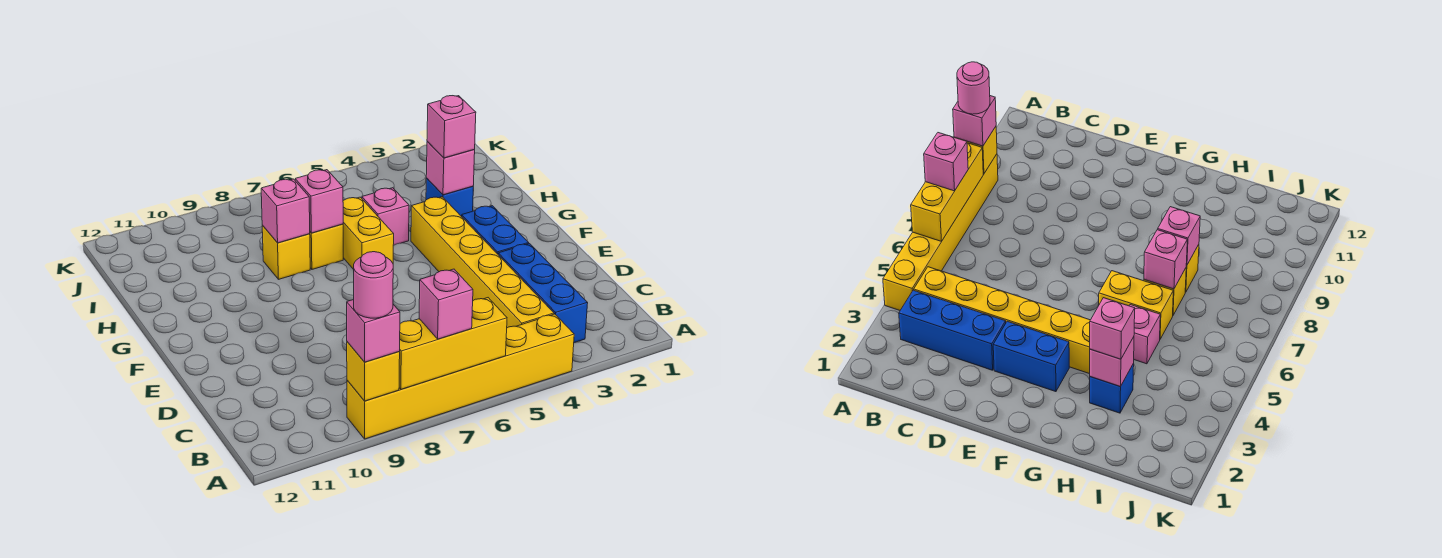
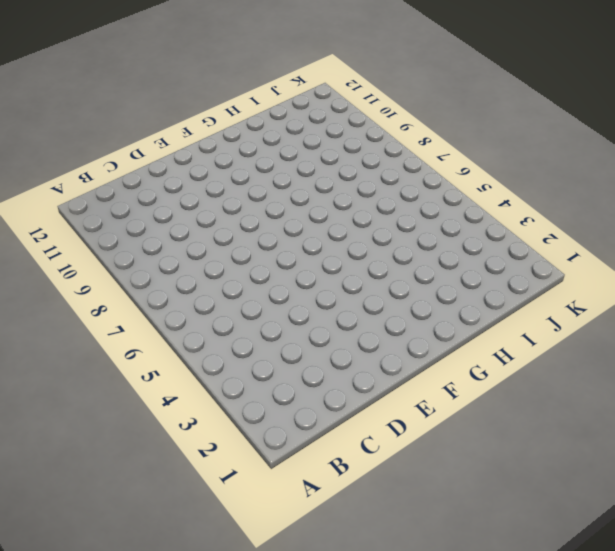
none -> yellow brick A4:A9 level 1
none -> blue brick B3:D3 level 1
none -> yellow brick B4:G4 level 1

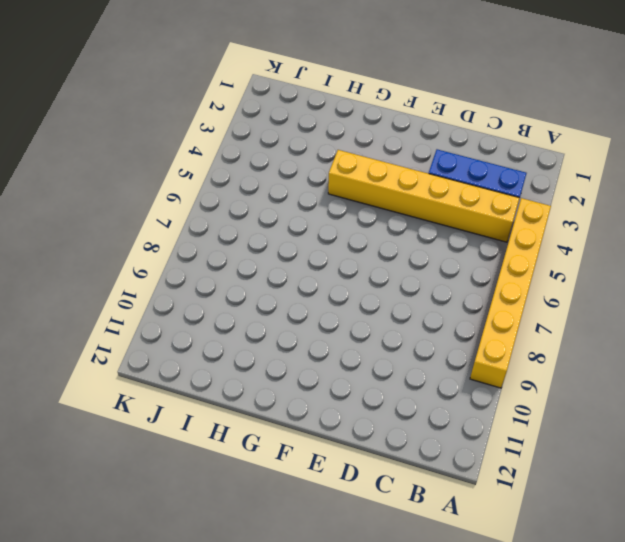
none -> blue brick E3:F3 level 1
none -> yellow brick G6:H6 level 1
none -> blue brick H3 level 1

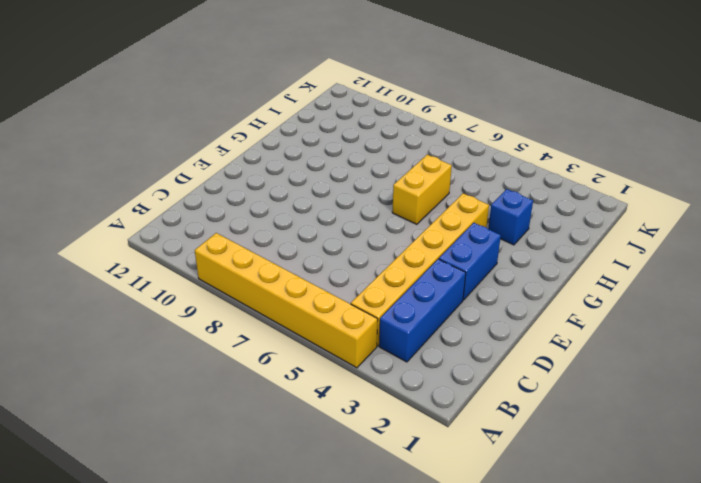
none -> pink brick H5 level 1
none -> yellow brick H7 level 1
none -> yellow brick H8 level 1

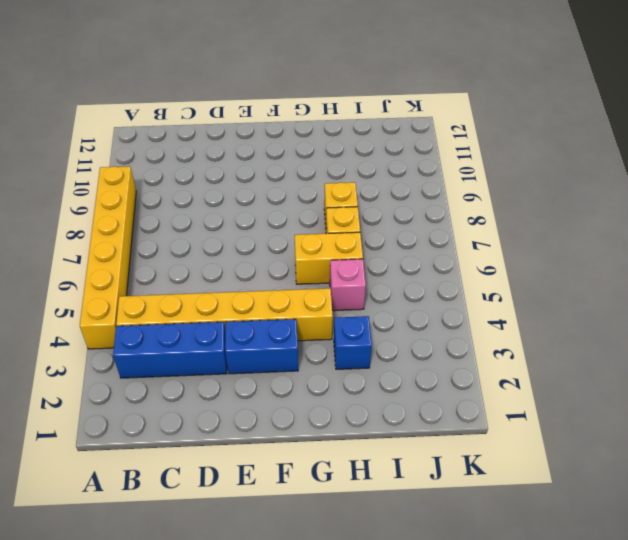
none -> yellow brick A6:A8 level 2
none -> yellow brick A9 level 2
none -> pink brick H3 level 2

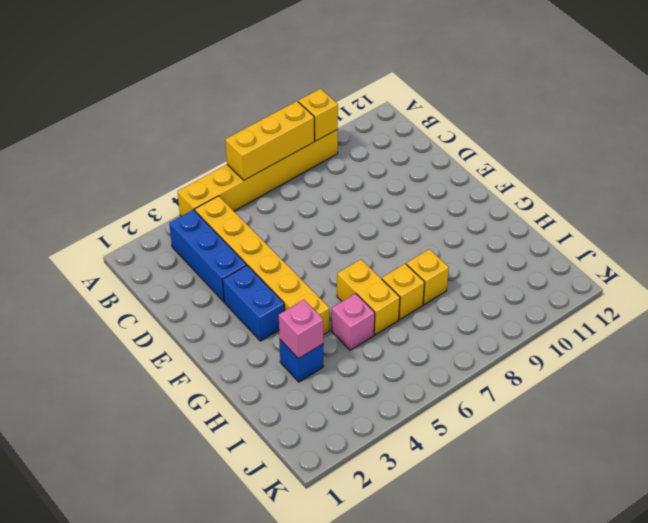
none -> pink brick H7 level 2
none -> pink brick H8 level 2
none -> pink brick A7 level 3

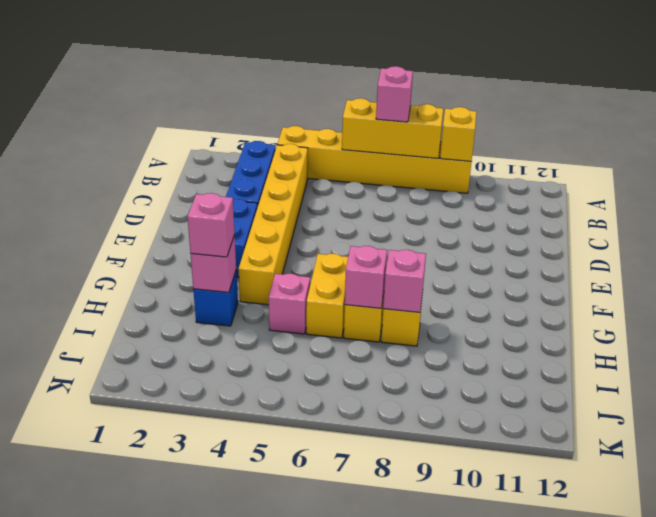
none -> pink brick A9 level 3
none -> pink round brick A9 level 4

